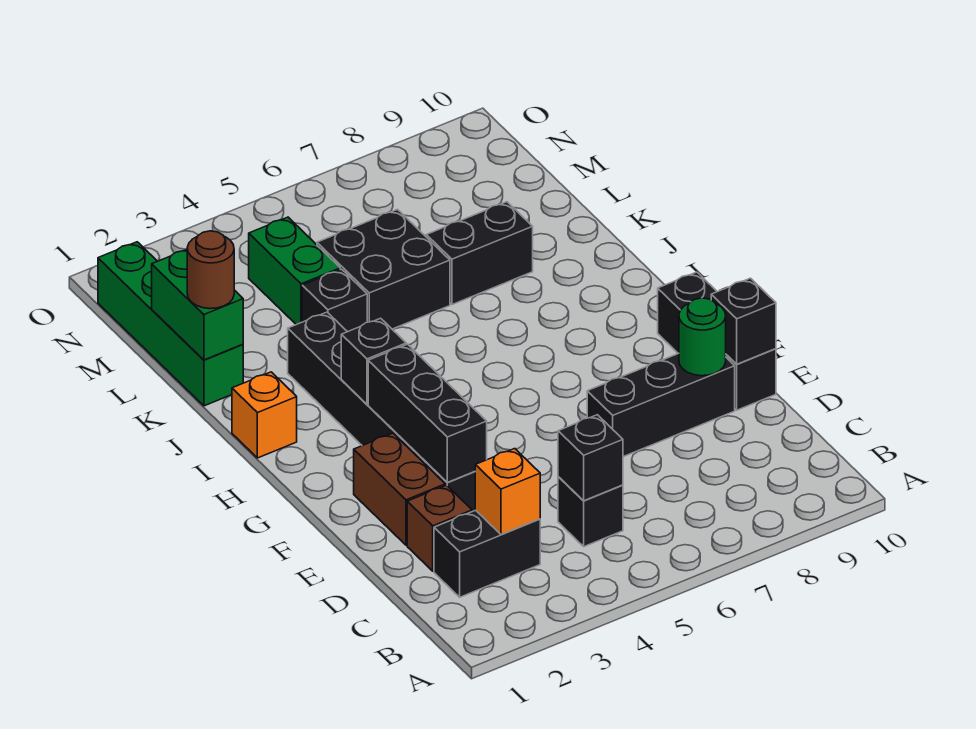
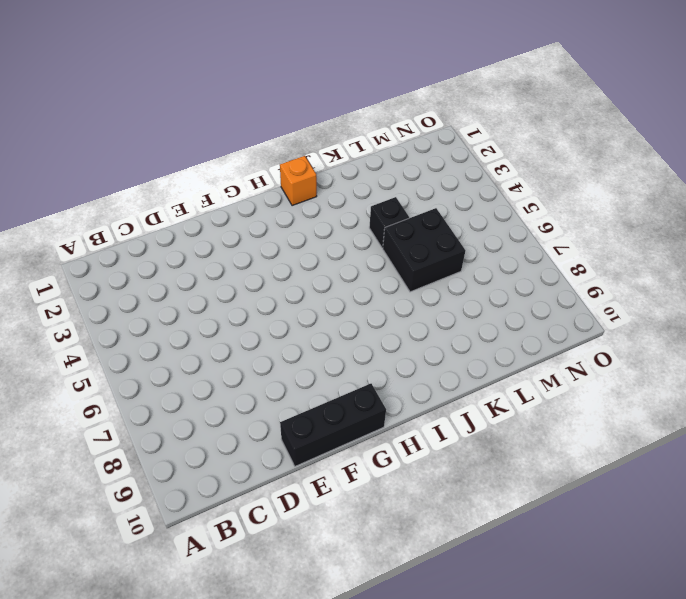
none -> black brick C2:C3 level 1
none -> black brick C5 level 1
none -> brown brick D2 level 1

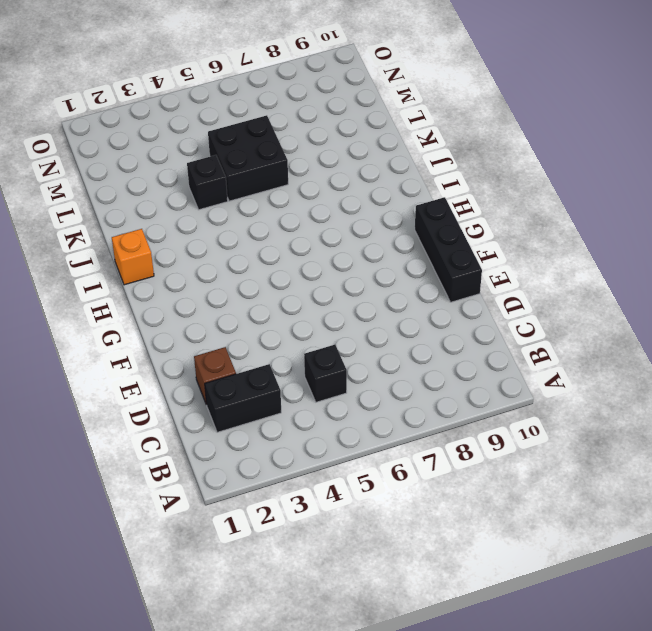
none -> brown brick E2:F2 level 1
none -> black brick E3:J3 level 1
none -> black brick E7:E9 level 1

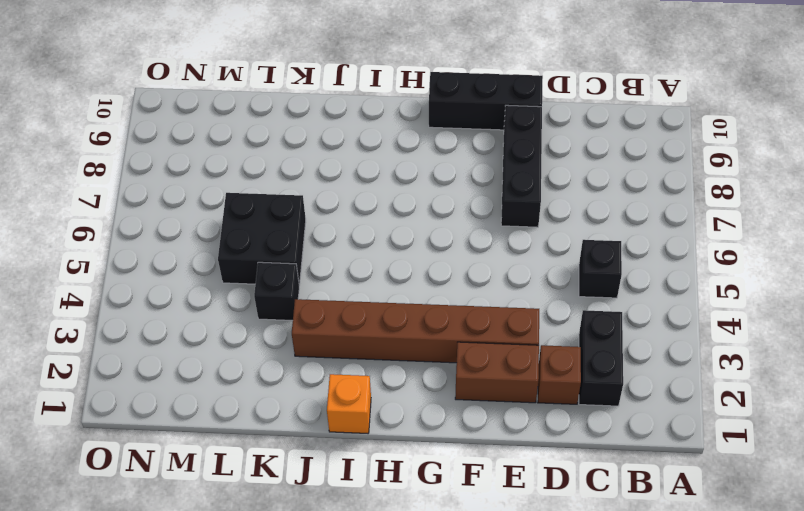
brown brick E3:J3 level 1 -> black brick E3:J3 level 1
none -> green brick K1:N1 level 1
none -> black brick K7:K8 level 1
none -> green brick L4:M4 level 1

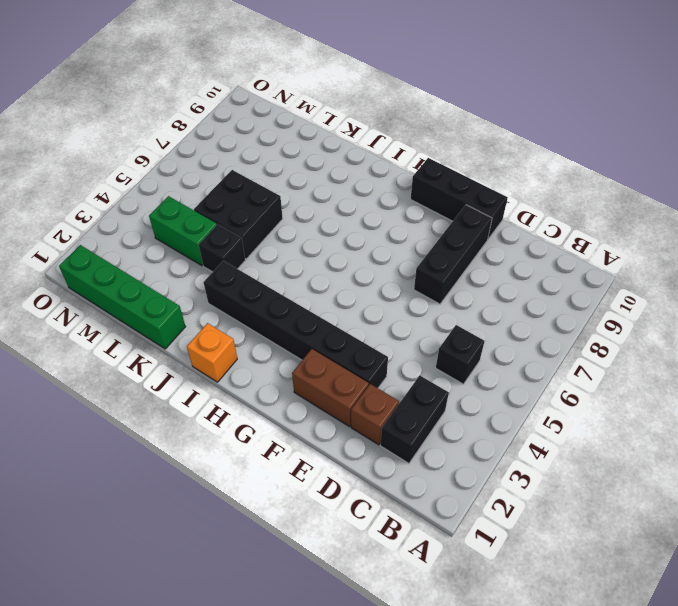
none -> black brick K7:K8 level 1
none -> orange brick C3 level 2
none -> black brick C5 level 2

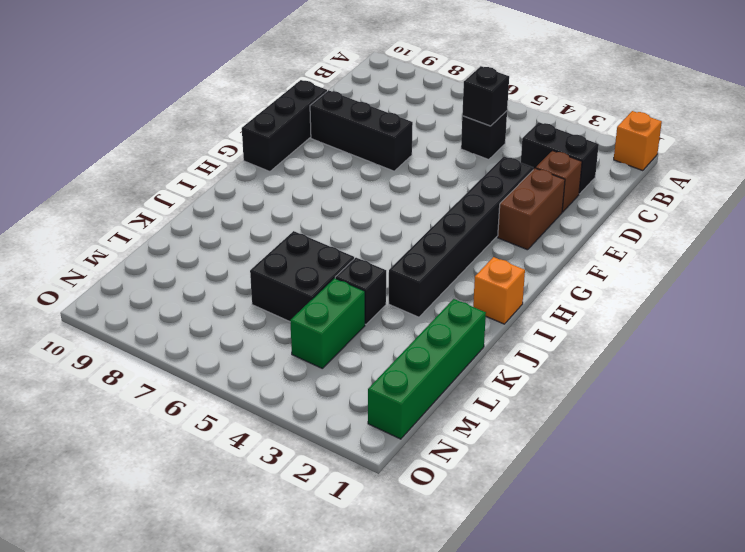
orange brick A1 level 1 -> orange brick C3 level 2
none -> black brick K7:K8 level 1
none -> black brick E3:G3 level 2
none -> green round brick E9 level 2

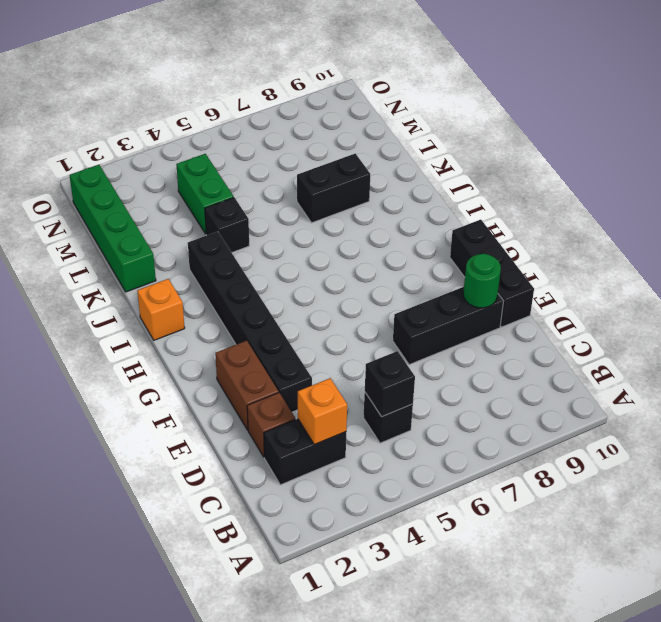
none -> black brick K5:L6 level 1
none -> black brick E3:G3 level 2
none -> black brick E10 level 2

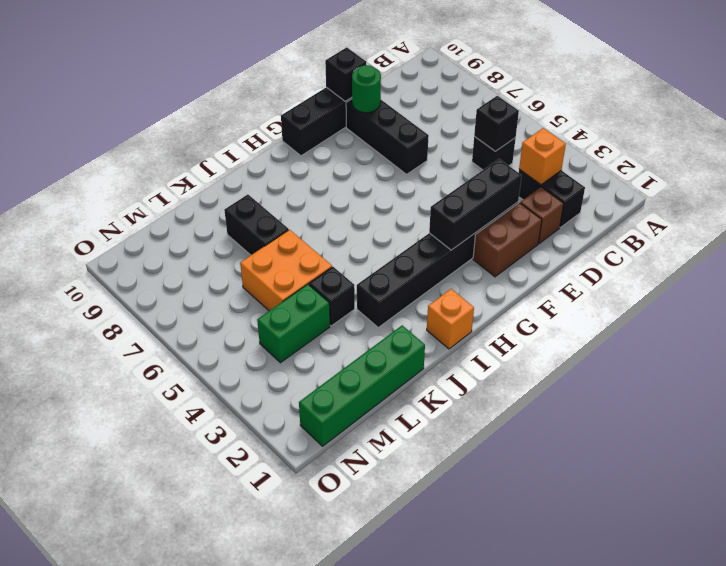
orange brick K5:L6 level 1 -> black brick K5:L6 level 1
none -> black brick H3 level 2
none -> green brick K1:L1 level 2
none -> brown round brick K1 level 3

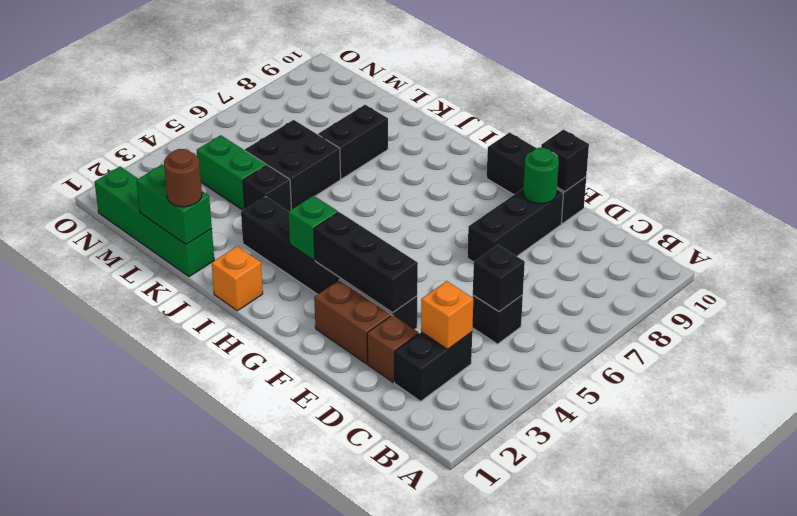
green brick H3 level 2 -> black brick H3 level 2

